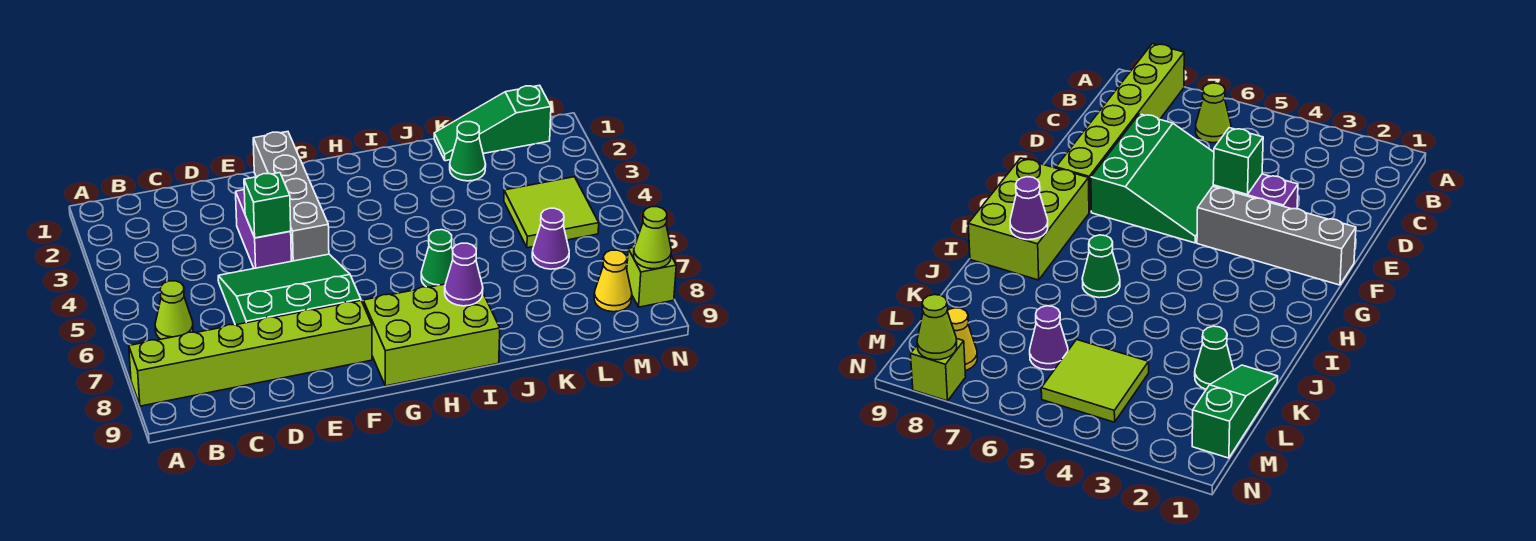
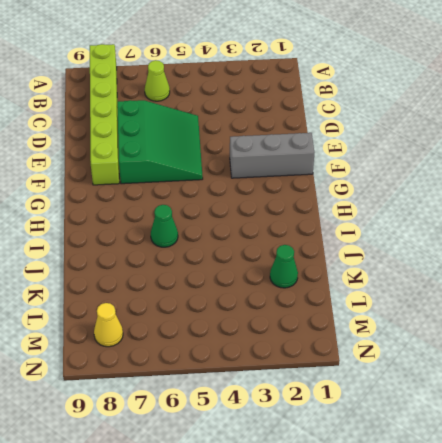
grey brick F1:F3 level 1 -> grey brick F1:F4 level 1
none -> purple brick E3:E4 level 1
none -> lime brick G8:I9 level 1
none -> green slope K1:M1 level 1 top M

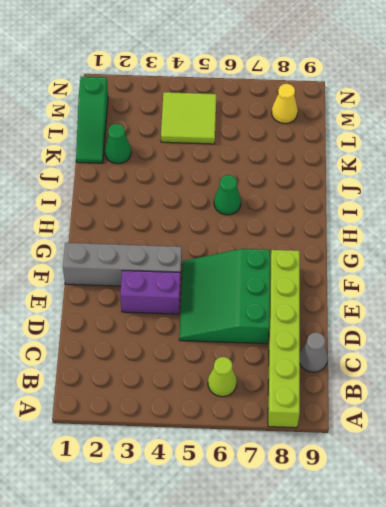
grey cone C9 level 1 -> none
none -> lime brick G8:I9 level 1
none -> purple cone L6 level 1
none -> lime brick N8 level 1

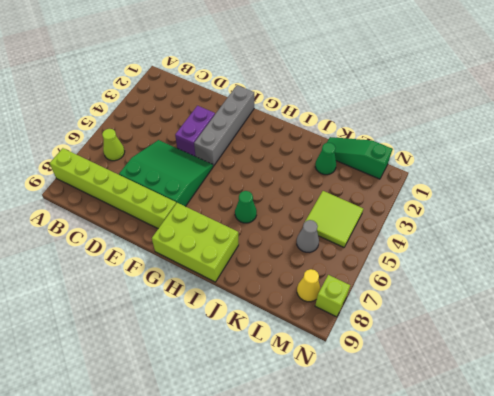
grey cone L6 level 1 -> purple cone L6 level 1
none -> green brick E4 level 2
none -> purple cone I8 level 2
none -> lime cone N8 level 2

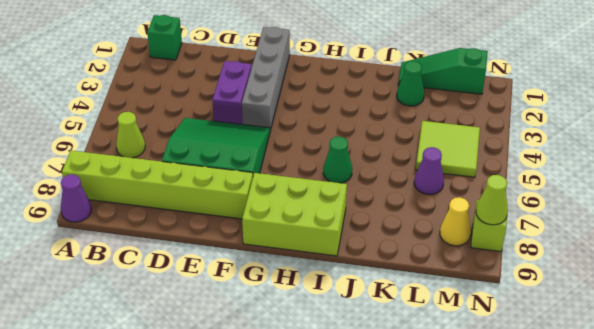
purple cone A9 level 1 -> purple cone I8 level 2
green brick B1 level 1 -> green brick E4 level 2

